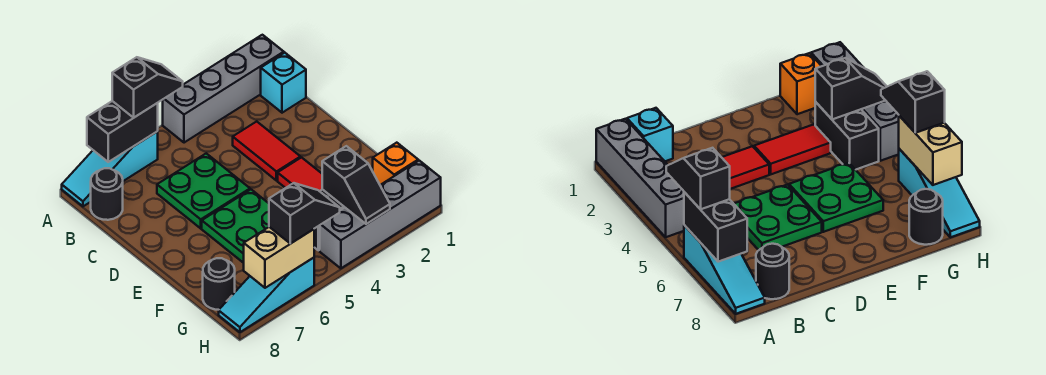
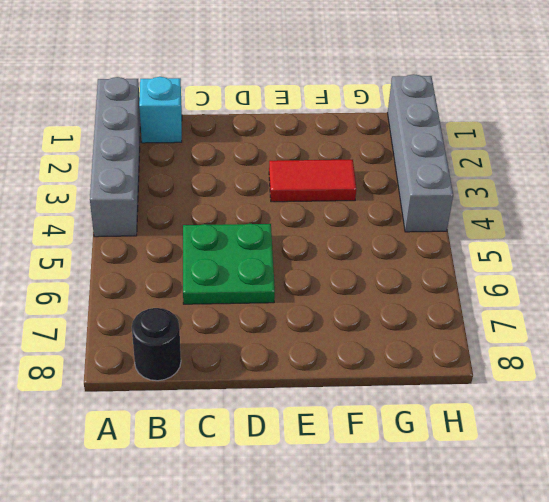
none -> cyan slope A6:A8 level 1 top 6
none -> red tile C3:D3 level 1
none -> green plate E5:F6 level 1

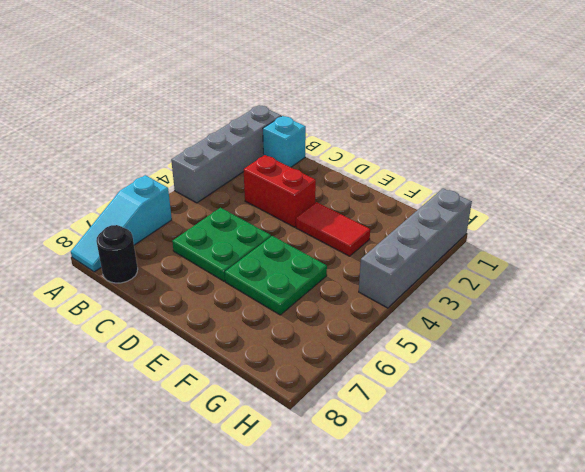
red brick C3:D3 level 1 -> red tile C3:D3 level 1
none -> orange brick G1 level 1
none -> black brick G3:G4 level 1
none -> black round brick G8 level 1

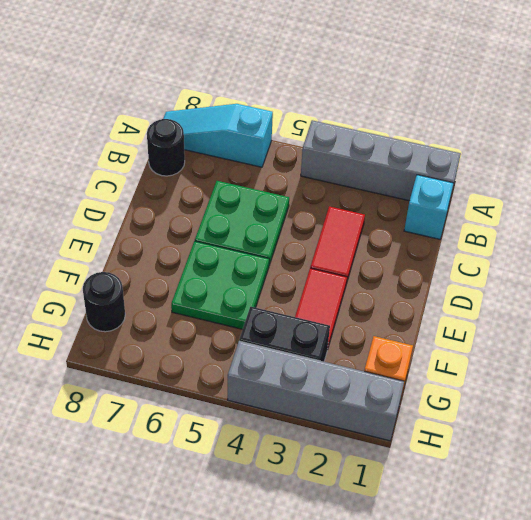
none -> cyan slope H6:H8 level 1 top 6
none -> black brick A6:A7 level 2
none -> black slope G3:H3 level 2 top G

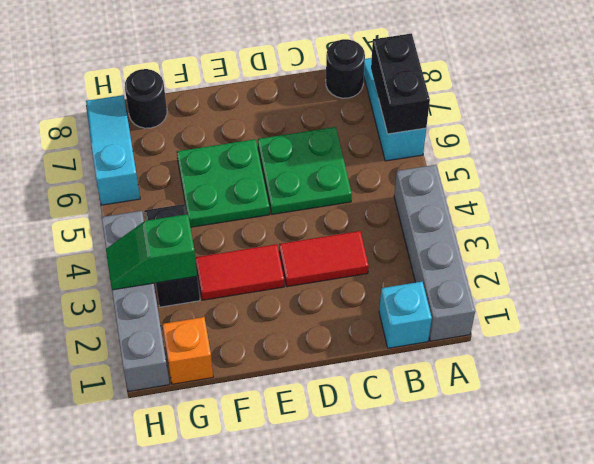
green slope G3:H3 level 2 top G -> black slope G3:H3 level 2 top G
none -> tan brick H6:H7 level 2
none -> black slope A5:A6 level 3 top 6
none -> black slope H5:H6 level 3 top 6

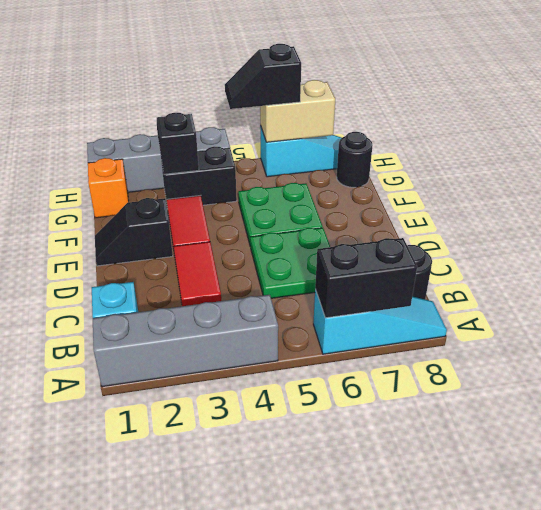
black slope E1:E2 level 1 top 2 -> black slope A5:A6 level 3 top 6

